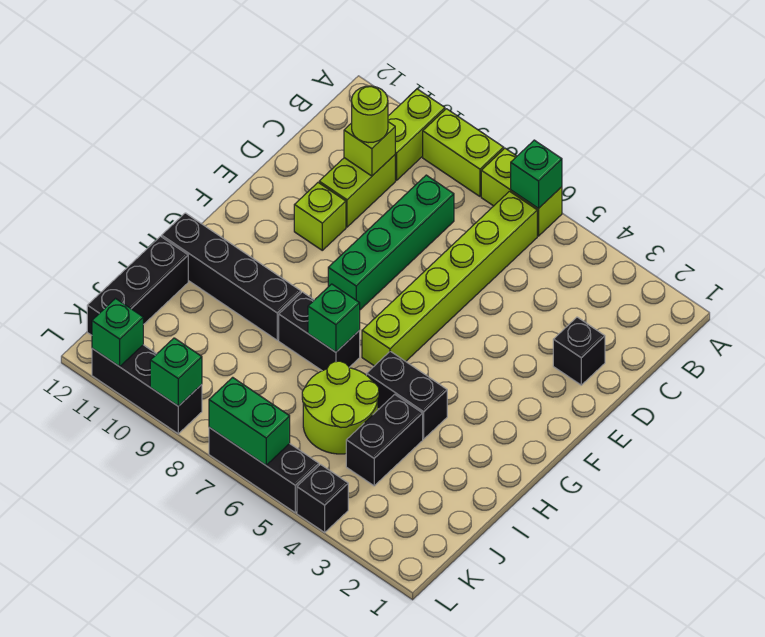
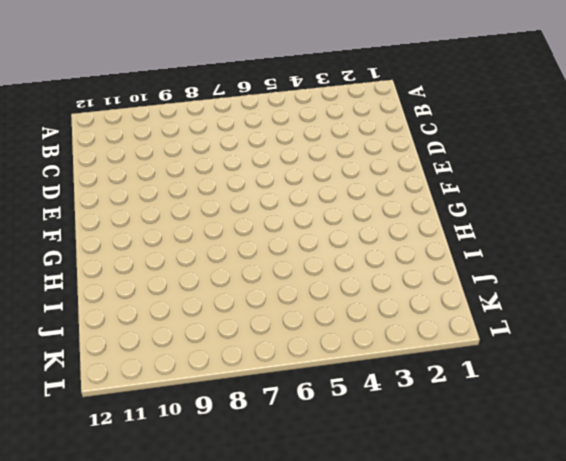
none -> lime brick A6:A7 level 1
none -> lime brick A8:A9 level 1
none -> lime brick A10:B10 level 1

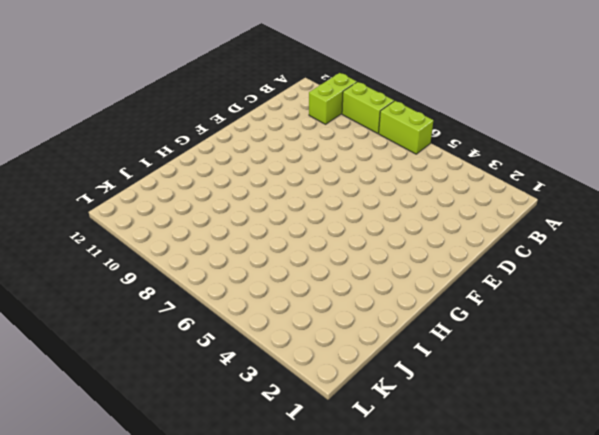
none -> lime brick B6:G6 level 1
none -> green brick C8:F8 level 1
none -> lime brick C10:D10 level 1

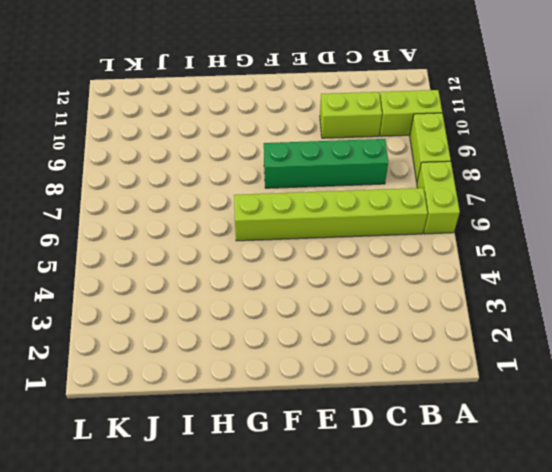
none -> black brick D2 level 1
none -> lime brick E10 level 1
none -> black brick H4:H5 level 1

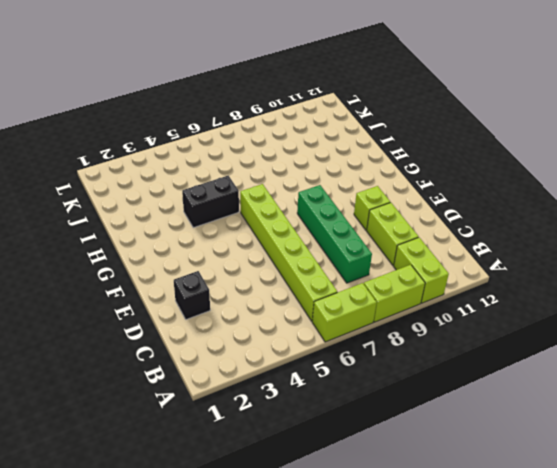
none -> black brick H7:H8 level 1
none -> black brick H9:H12 level 1
none -> black brick I4:J4 level 1

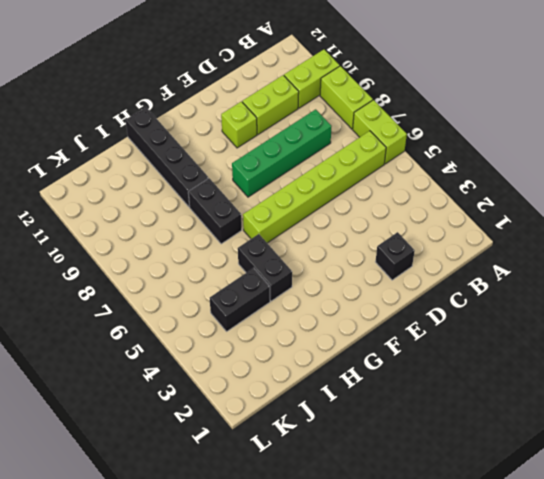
none -> lime round brick I5:J6 level 1
none -> black brick I12:K12 level 1
none -> black brick L4 level 1

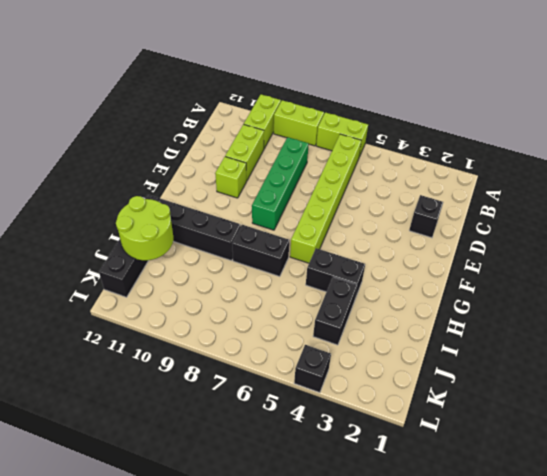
lime round brick I11:J12 level 2 -> lime round brick I5:J6 level 1
none -> black brick L5:L7 level 1
none -> black brick L9:L11 level 1
none -> green brick A6 level 2

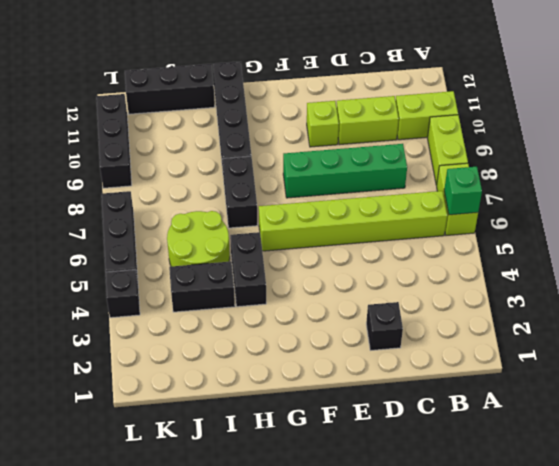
none -> lime brick C10 level 2
none -> green brick H7 level 2
none -> green brick L6:L7 level 2

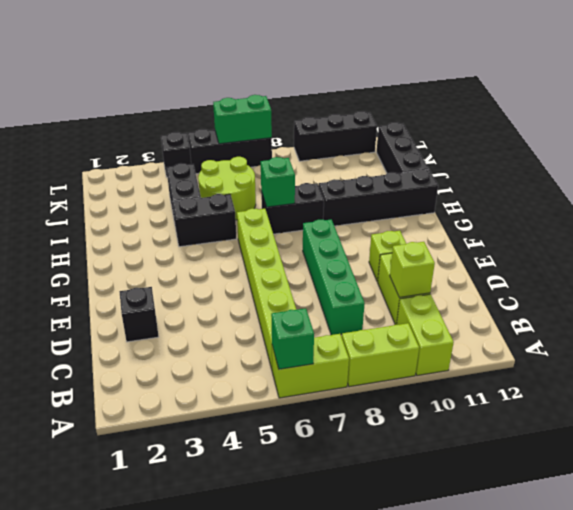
none -> green brick L9 level 2
none -> green brick L11 level 2
none -> lime round brick C10 level 3

